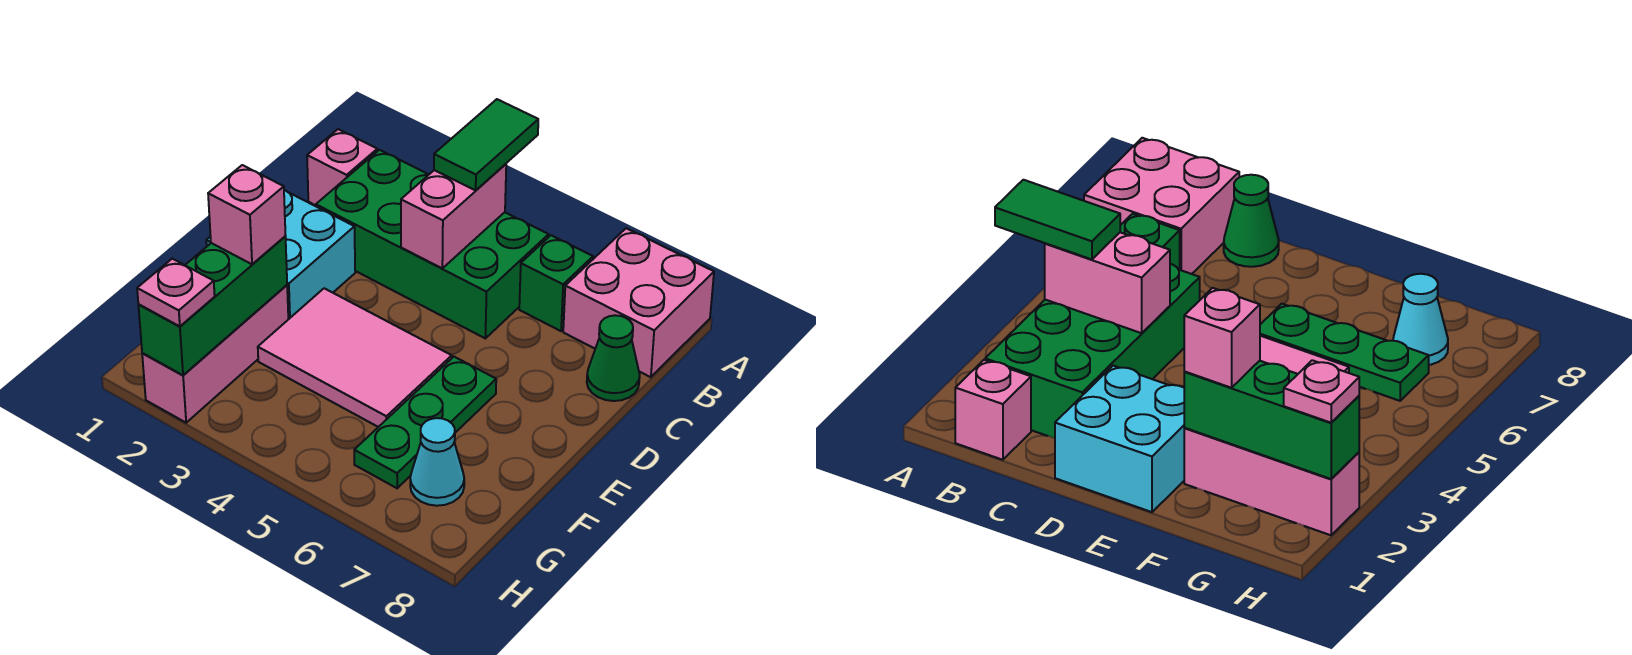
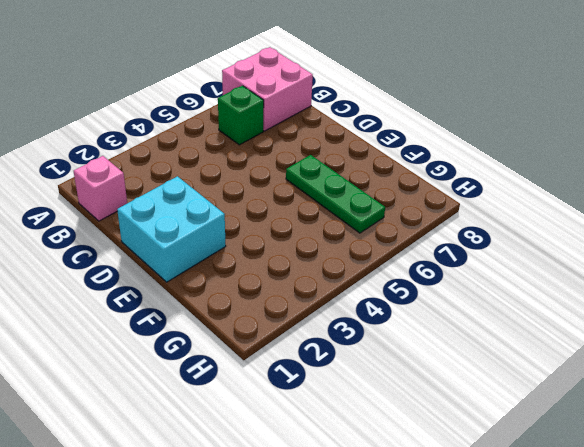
none -> green brick B2:C5 level 1
none -> green cone C8 level 1
none -> pink tile E3:F5 level 1

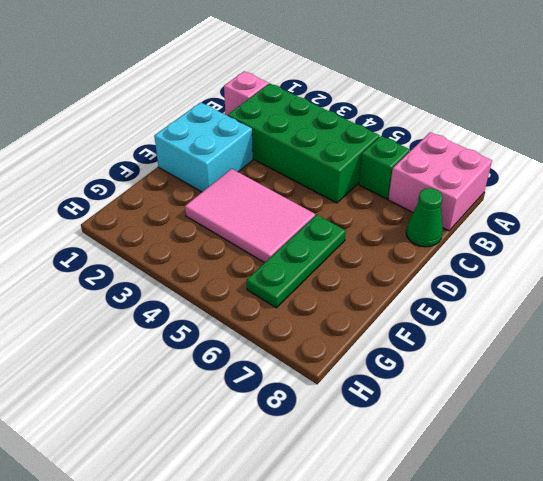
none -> pink brick F2:H2 level 1
none -> cyan cone G7 level 1
none -> pink brick B4:C4 level 2

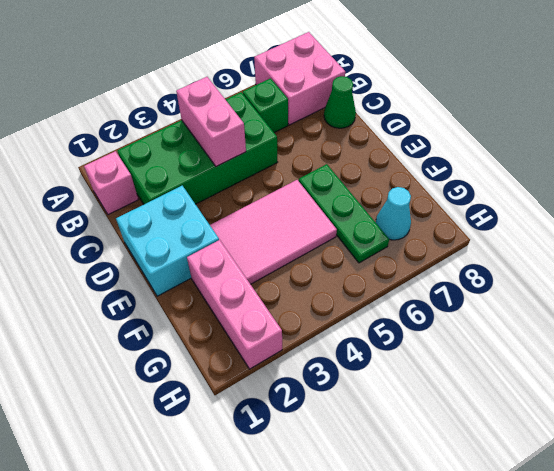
none -> green brick F2:H2 level 2
none -> green tile A4:B4 level 3
none -> pink brick F2 level 3

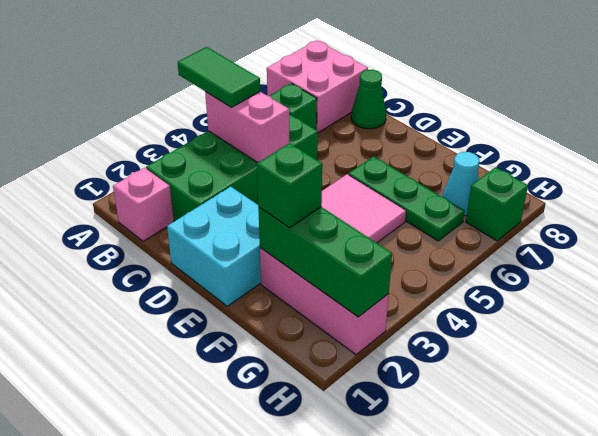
green brick F2 level 3 -> pink brick F2 level 3
green brick H7 level 1 -> none
none -> pink plate H2 level 3

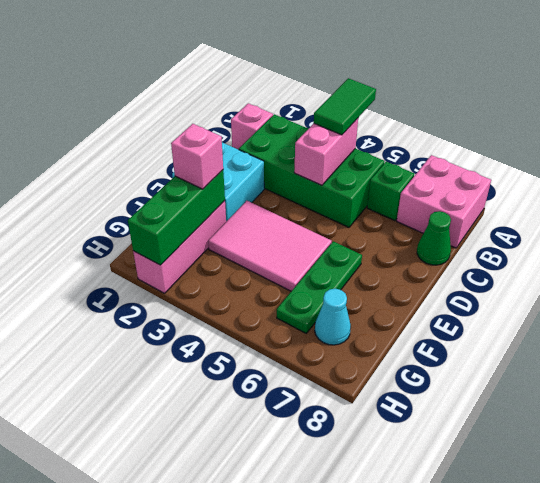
none -> pink plate H2 level 3

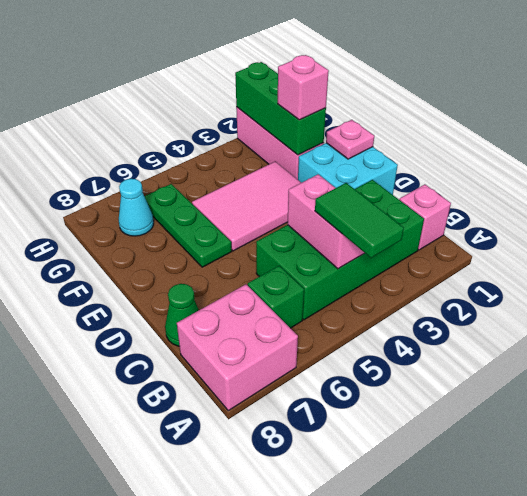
pink plate E1 level 2 -> pink plate H2 level 3

